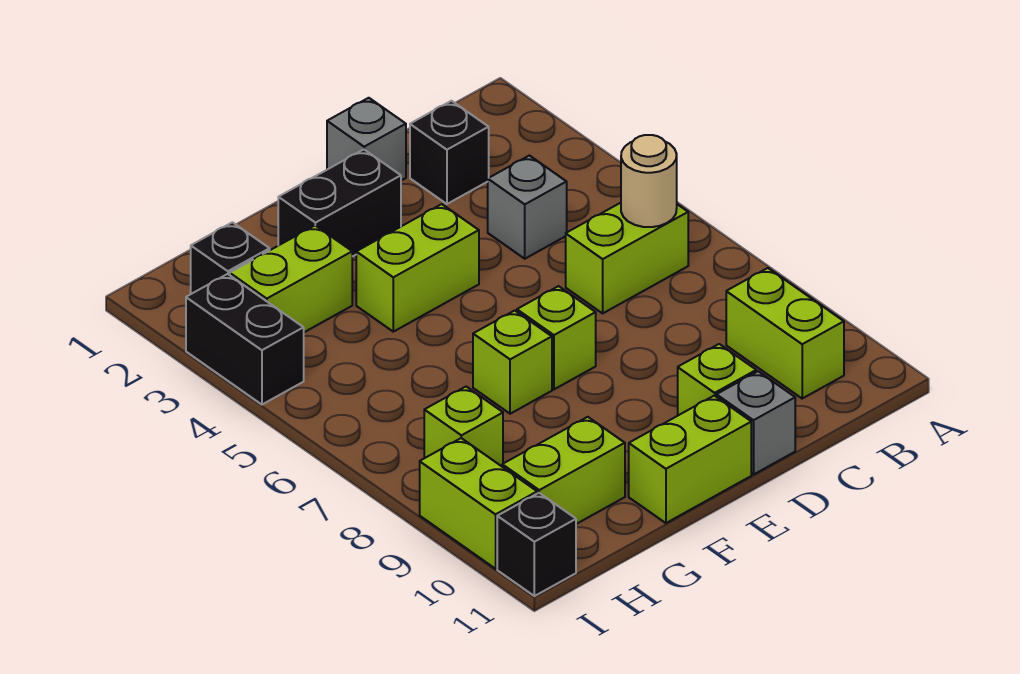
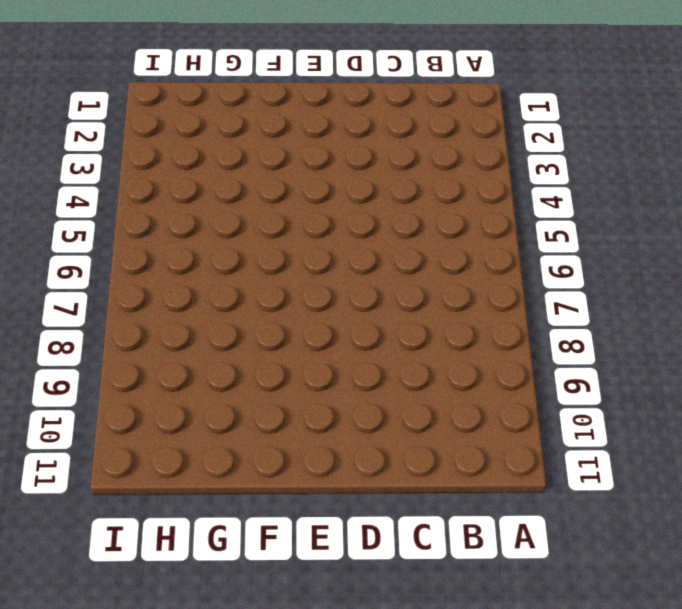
none -> lime brick B6:C6 level 1
none -> lime brick B9:B10 level 1
none -> black brick C2 level 1

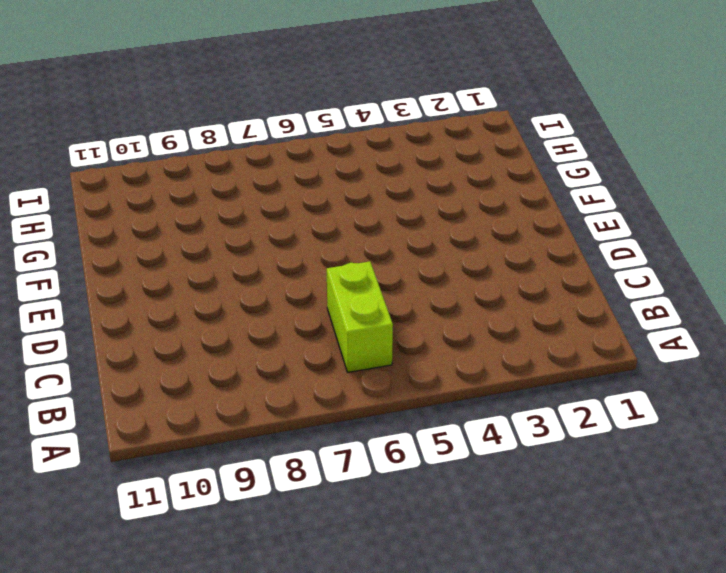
none -> lime brick B9:B10 level 1
none -> black brick C2 level 1
none -> grey brick C4 level 1

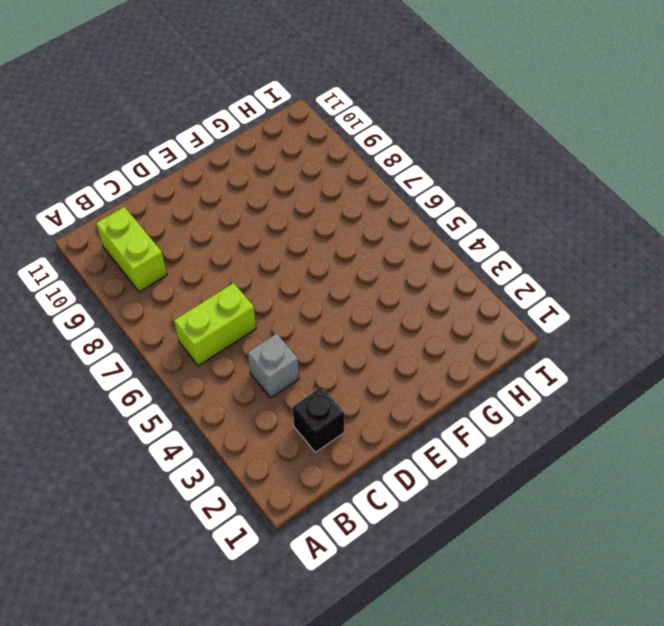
none -> grey brick D1 level 1
none -> lime brick D10 level 1
none -> grey brick D11 level 1

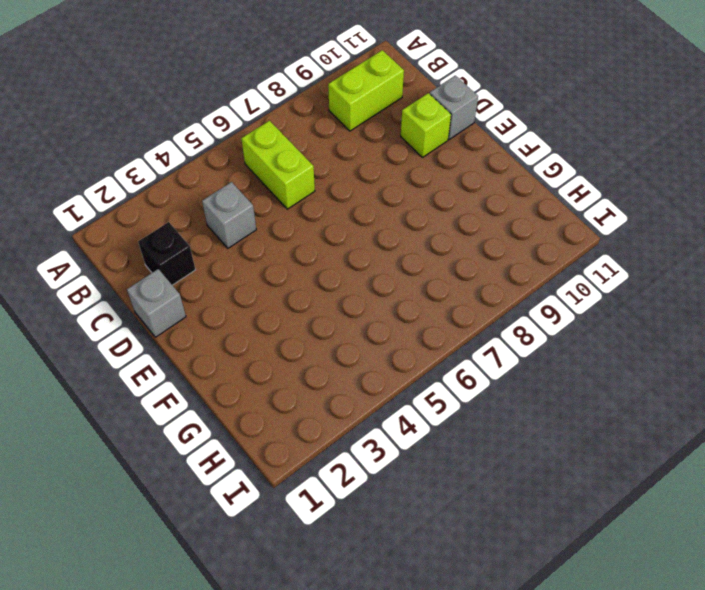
none -> black brick E2:F2 level 1
none -> lime brick E4:F4 level 1
none -> lime brick E7 level 1

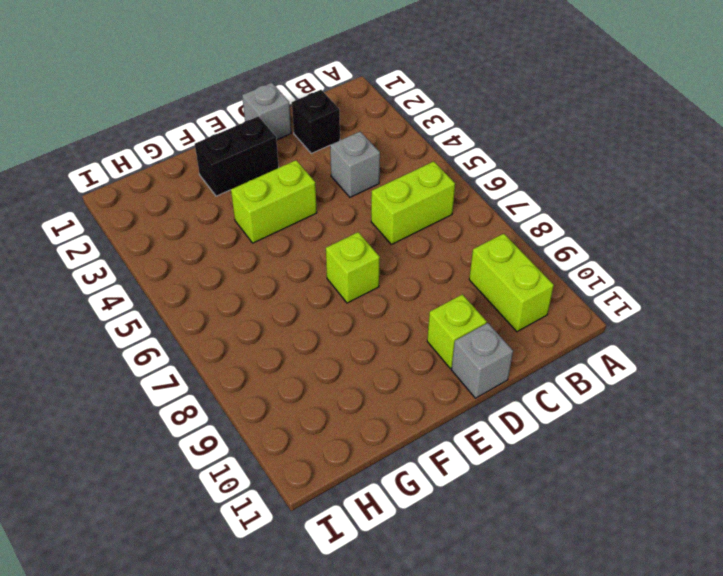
none -> lime brick E11:F11 level 1
none -> lime brick F7 level 1
none -> lime brick G3:H3 level 1

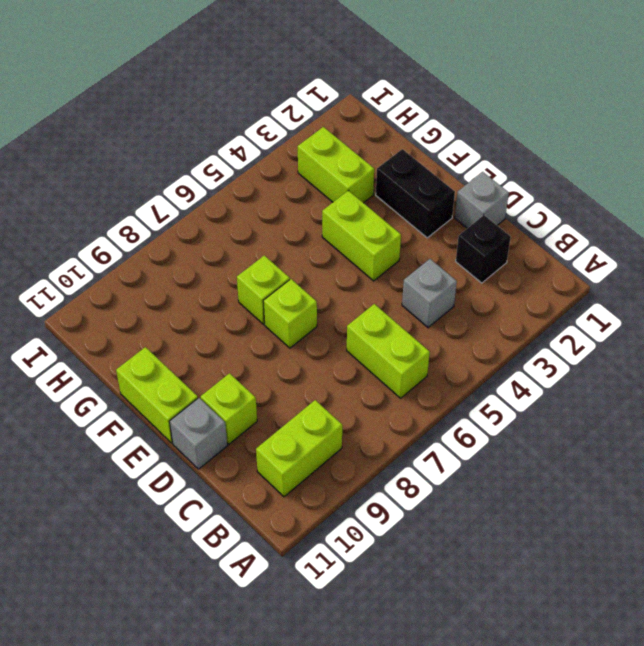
none -> lime brick G10:H10 level 1
none -> black brick H2 level 1
none -> lime brick H8 level 1

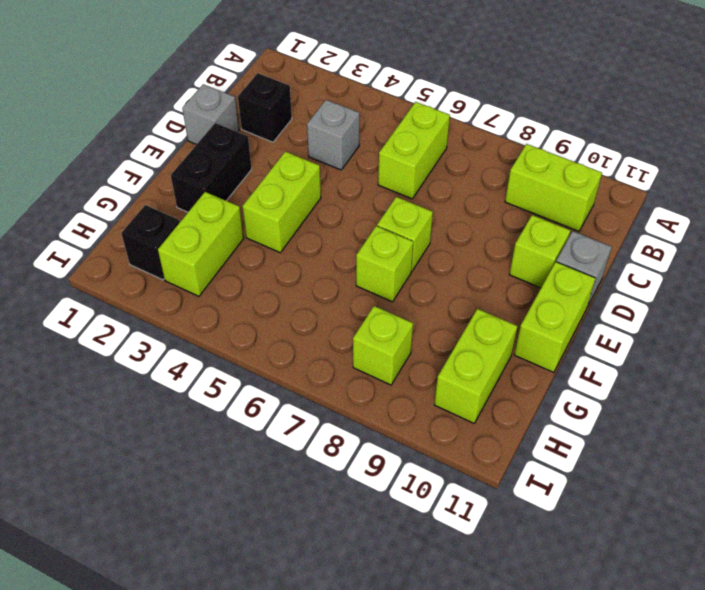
none -> black brick I3:I4 level 1
none -> lime brick I9:I10 level 1
none -> black brick I11 level 1

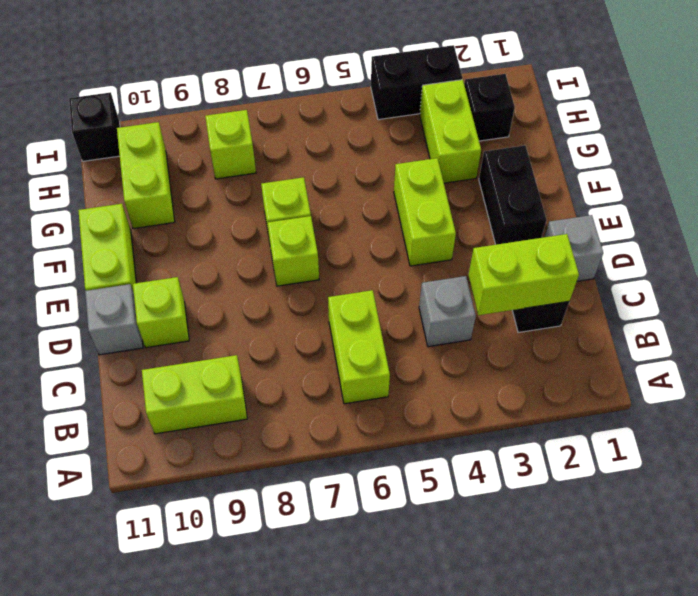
lime brick C2:C3 level 2 -> lime brick I9:I10 level 1
none -> tan round brick B6 level 2

